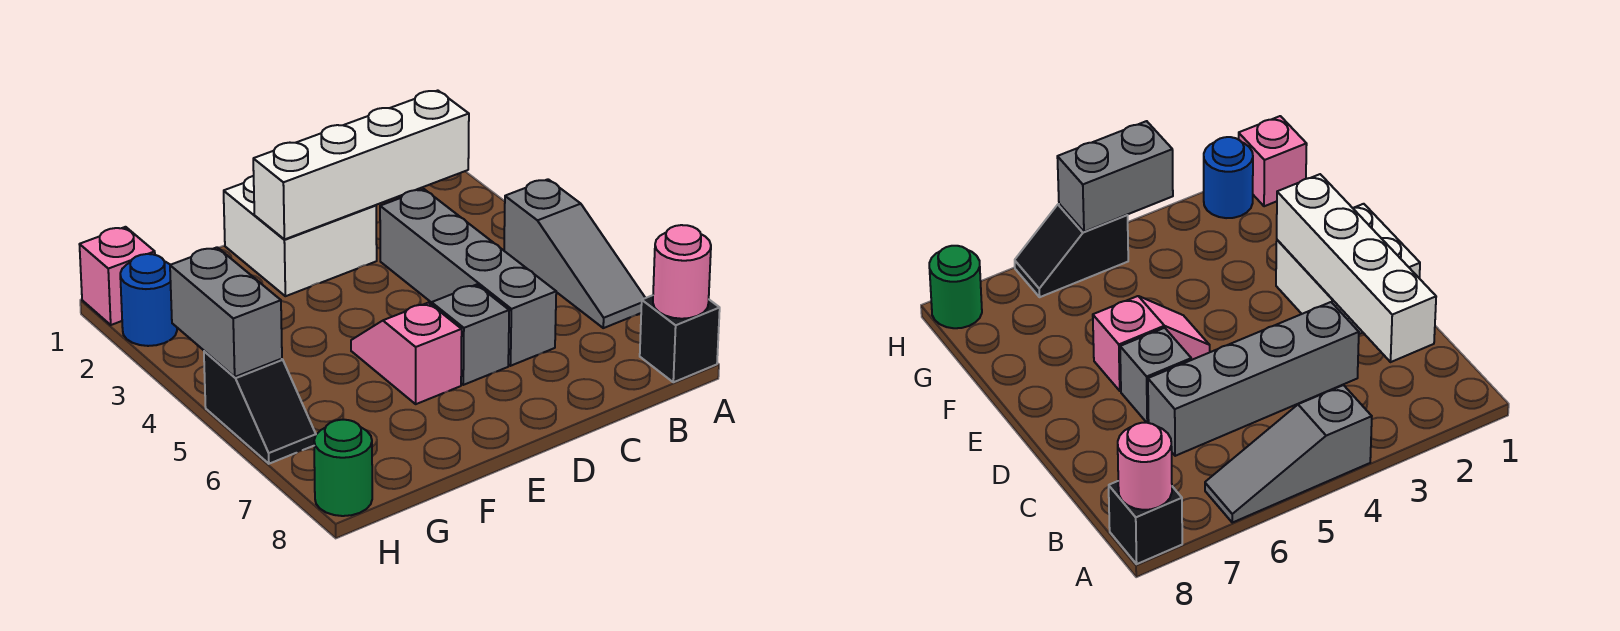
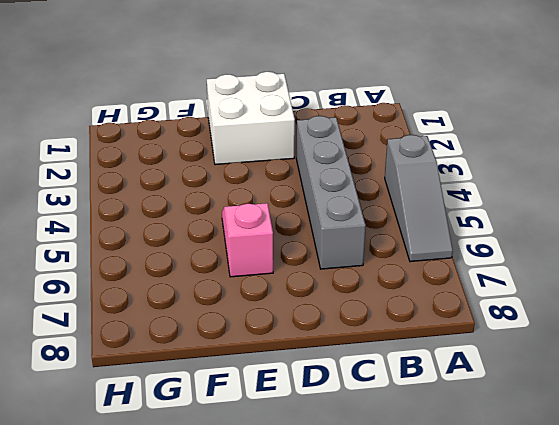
none -> black brick A8 level 1
none -> grey brick D6 level 1
none -> pink brick H1 level 1

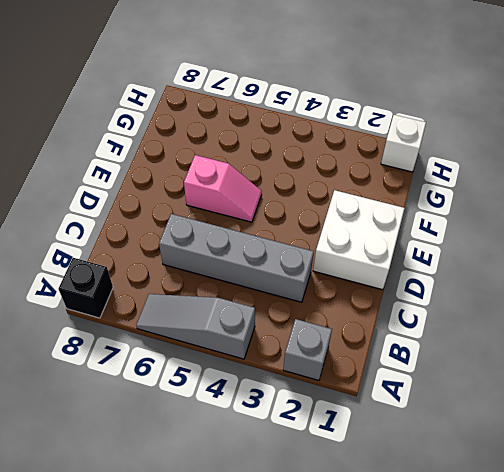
grey brick A2 level 1 -> grey brick D6 level 1
white brick H1 level 1 -> pink brick H1 level 1
none -> blue round brick H2 level 1
none -> black slope H5:H6 level 1 top 5
none -> green round brick H8 level 1

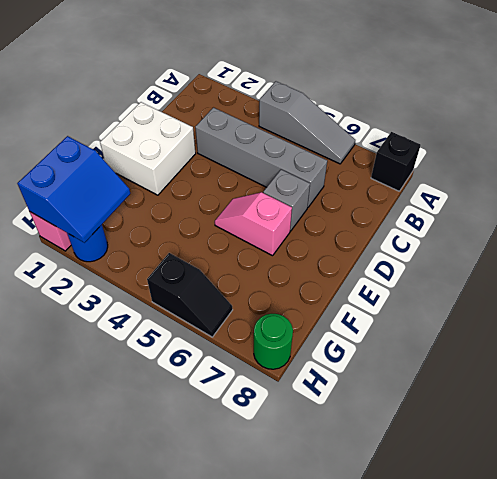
blue slope G1:H2 level 2 top 1 -> none
none -> pink round brick A8 level 2
none -> white brick B2:E2 level 2
none -> grey brick H4:H5 level 2

